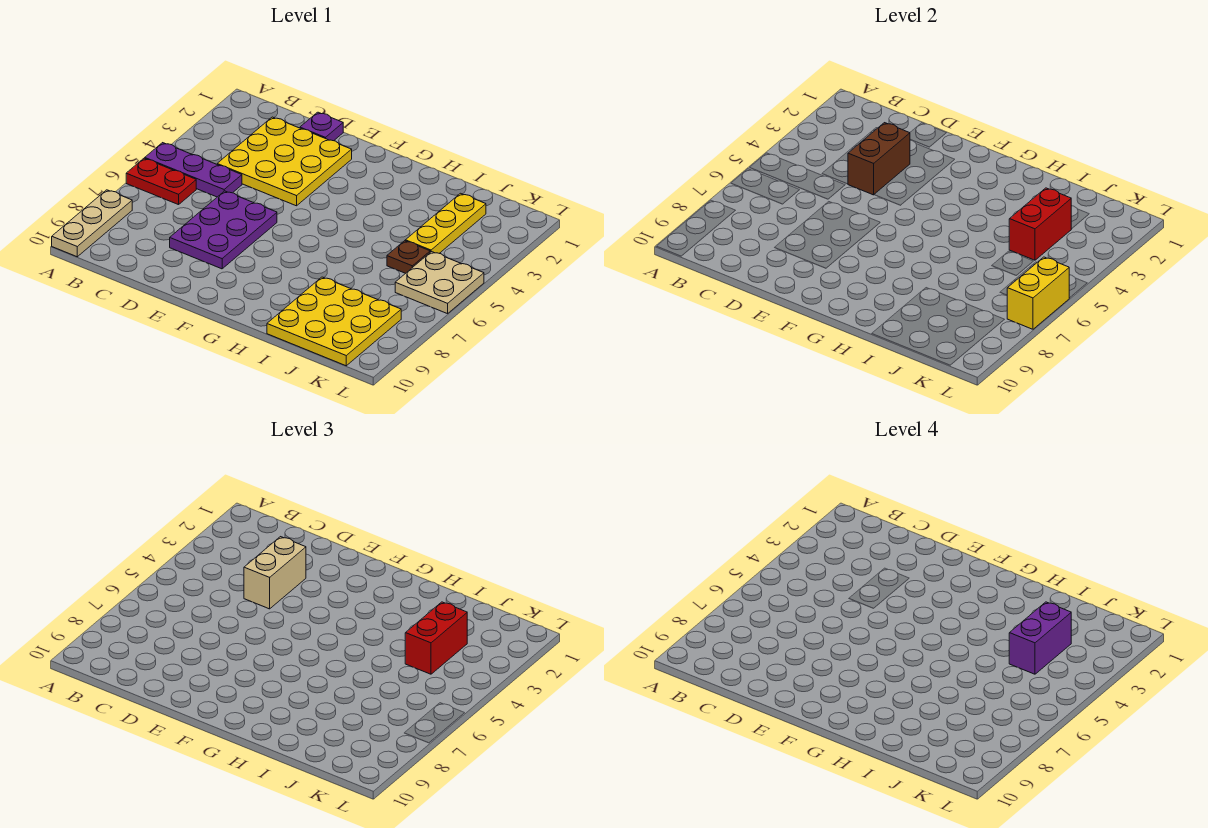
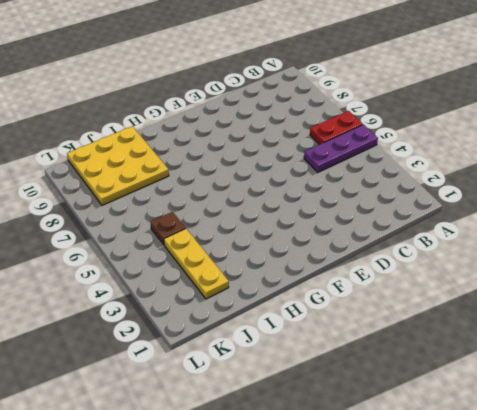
none -> tan plate A8:A10 level 1
none -> yellow plate C2:E4 level 1
none -> purple plate D1 level 1

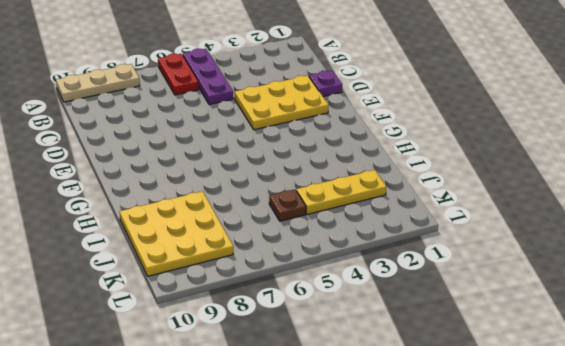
yellow plate D2:E4 level 1 -> yellow plate C2:E4 level 1
none -> purple plate D6:E8 level 1
none -> tan plate K5:L6 level 1
none -> brown brick D3:D4 level 2

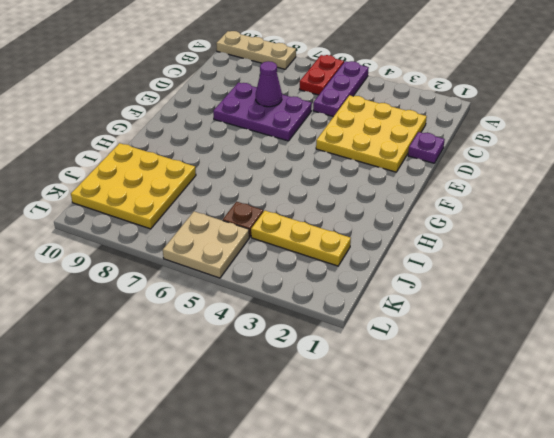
purple cone D7 level 2 -> none
none -> brown brick D3:D4 level 2
none -> red brick J3:J4 level 2
none -> yellow brick L6:L7 level 2

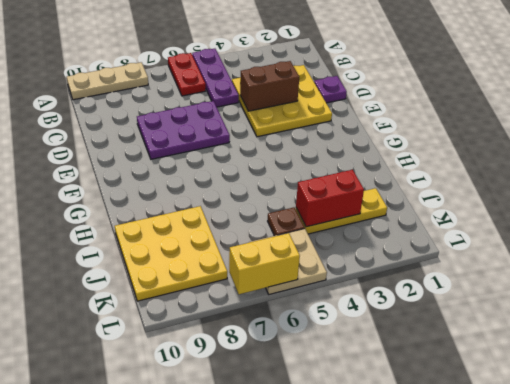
none -> tan brick D3:D4 level 3
none -> red brick J3:J4 level 3
none -> purple brick J3:J4 level 4

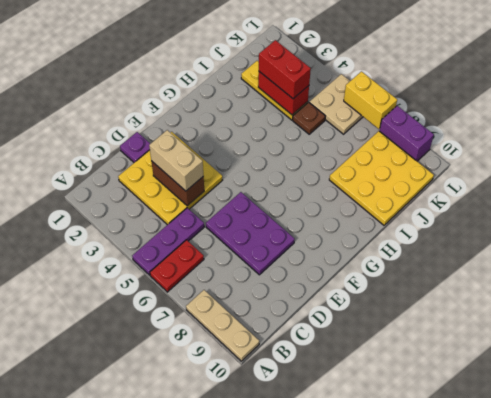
purple brick L8:L9 level 1 -> purple brick J3:J4 level 4

